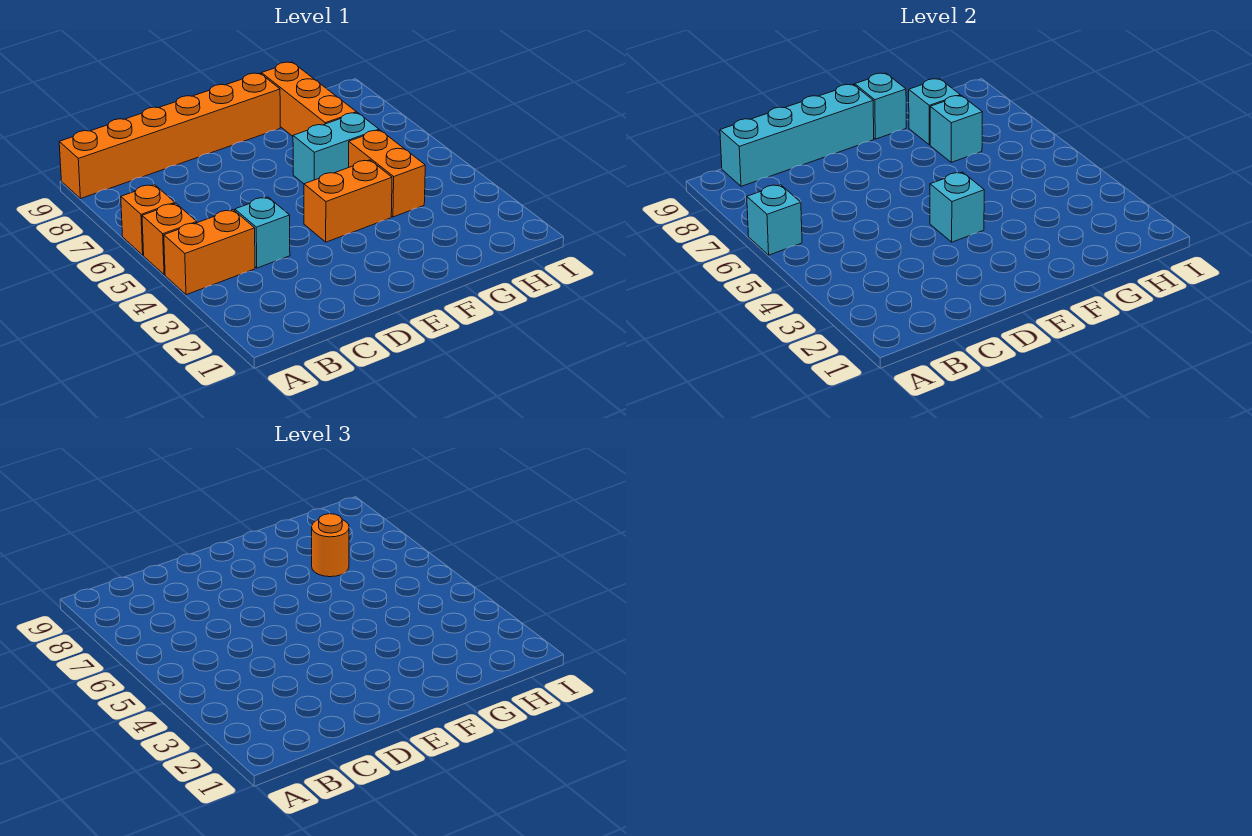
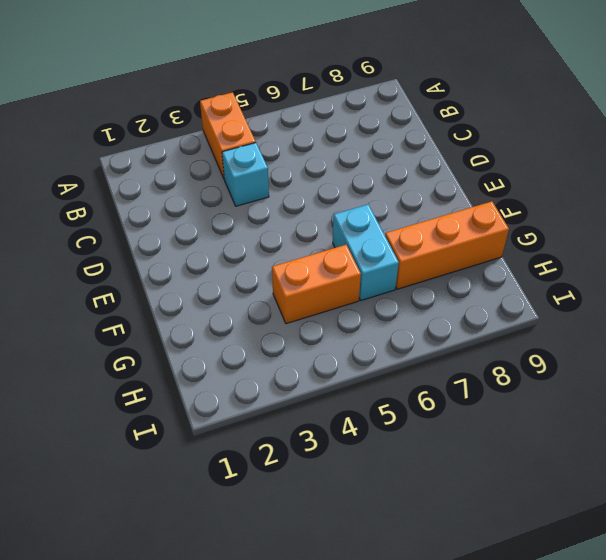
none -> orange brick A5 level 1
none -> orange brick A6 level 1
none -> orange brick A9:F9 level 1

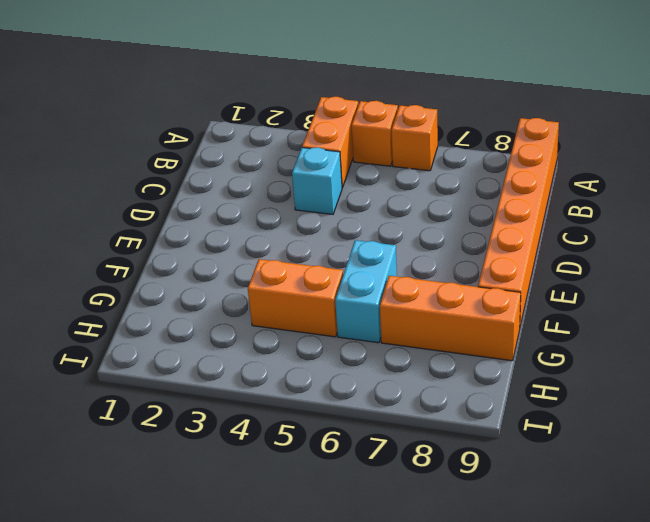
none -> orange brick E4:F4 level 1
none -> cyan brick A6 level 2
none -> cyan brick B9:E9 level 2

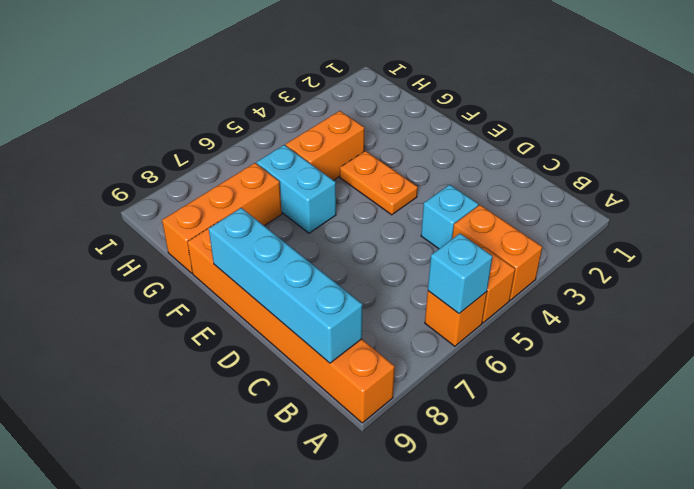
orange plate E4:F4 level 1 -> orange brick E4:F4 level 1
none -> cyan brick E4 level 2
none -> cyan brick F9 level 2
none -> cyan brick G7 level 2

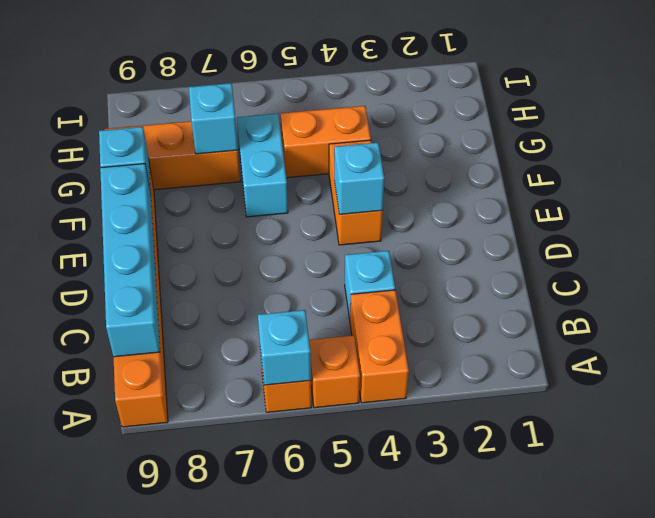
none -> cyan brick G8 level 2
none -> orange round brick G7 level 3

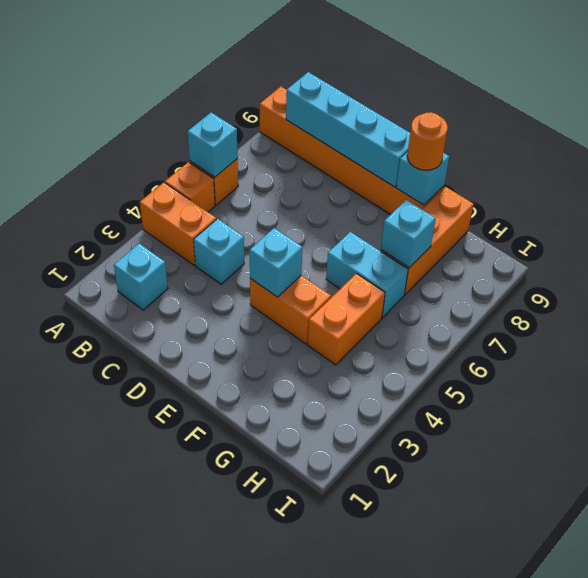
cyan brick B2 level 1 -> cyan brick G8 level 2
orange round brick F9 level 3 -> orange round brick G7 level 3

